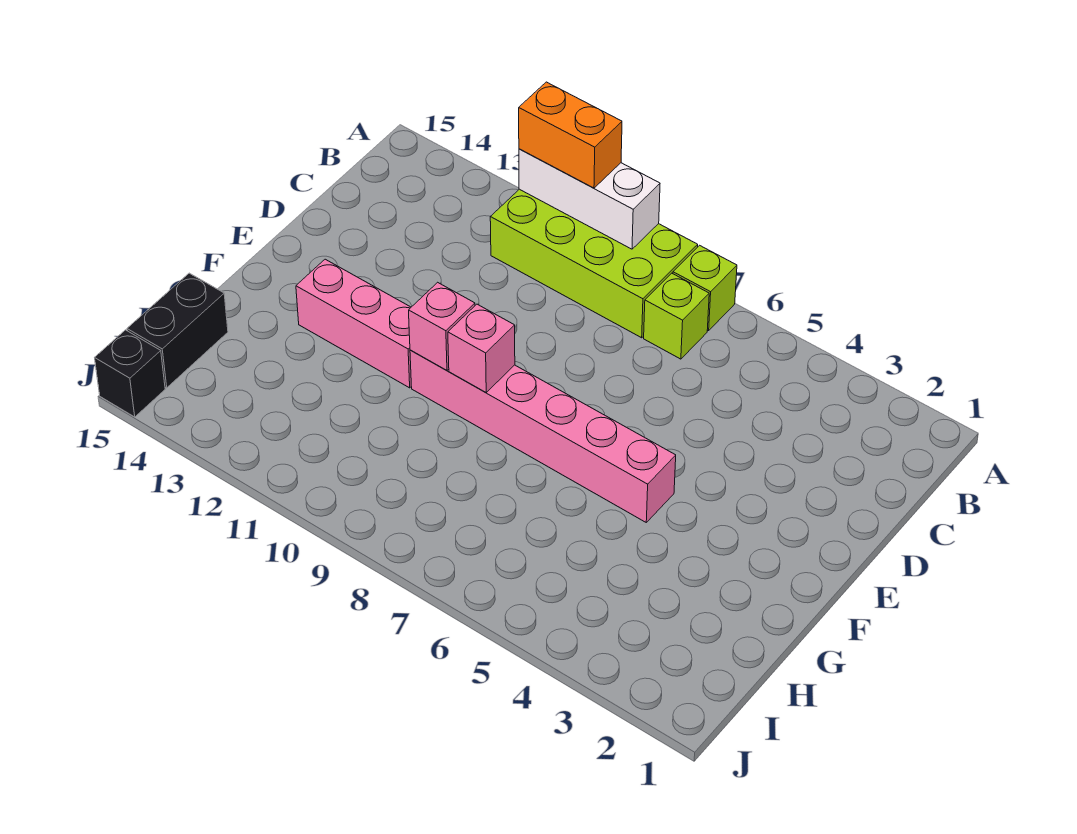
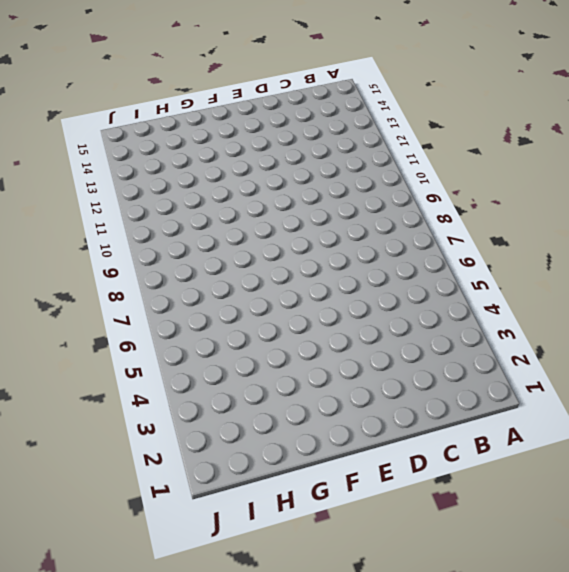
none -> lime brick A7 level 1
none -> lime brick A8:B11 level 1

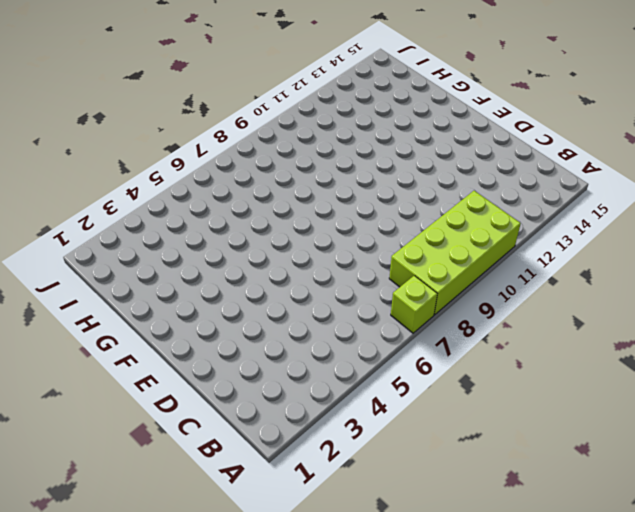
none -> lime brick B7 level 1
none -> pink brick F5:F10 level 1

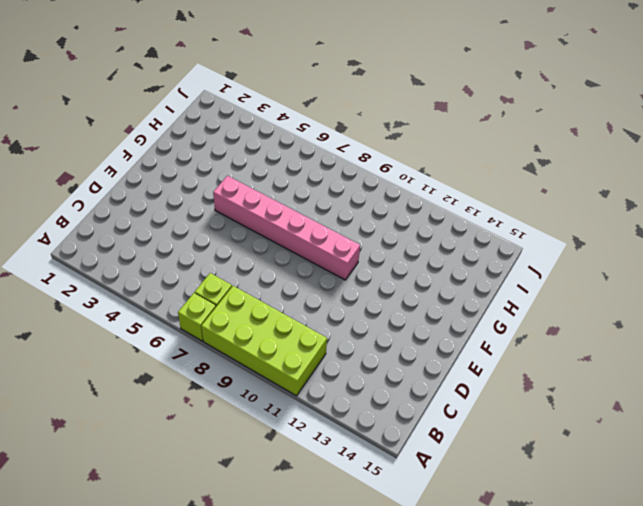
none -> pink brick F11:F13 level 1
none -> black brick H15:I15 level 1

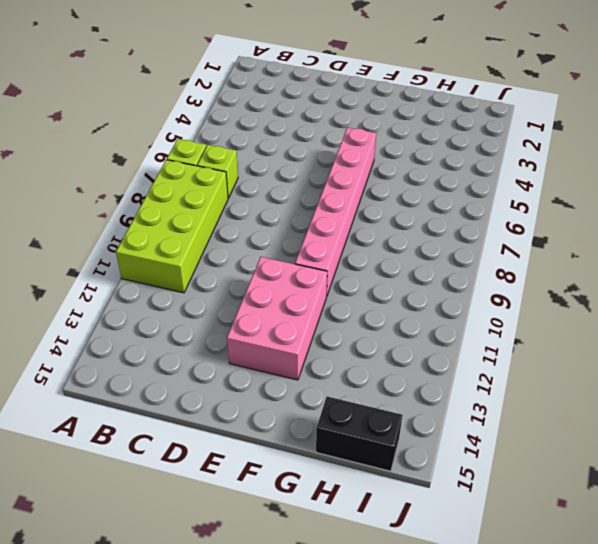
pink brick E11:F13 level 1 -> pink brick F11:F13 level 1
none -> black brick J15 level 1
none -> white brick A9:A11 level 2

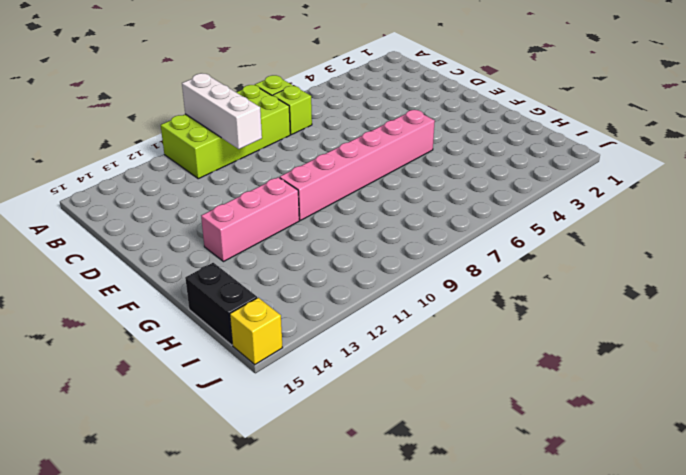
white brick A10:C10 level 2 -> white brick A9:A11 level 2
yellow brick J15 level 1 -> black brick J15 level 1
none -> pink brick F9 level 2
none -> pink brick F10 level 2

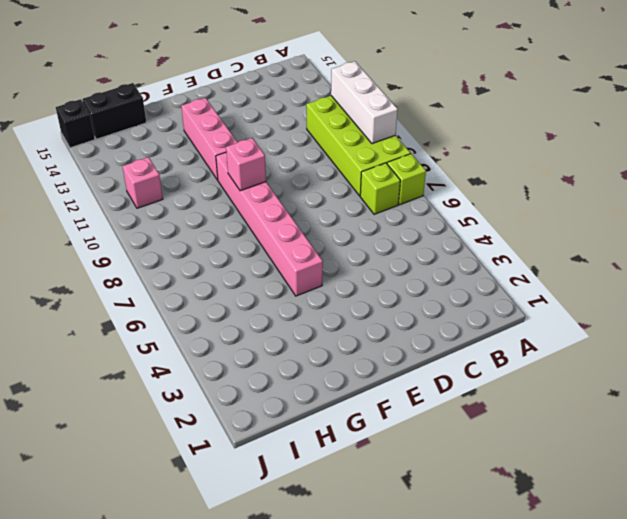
pink brick I11 level 1 -> pink brick F10 level 2
none -> orange brick A10:A11 level 3

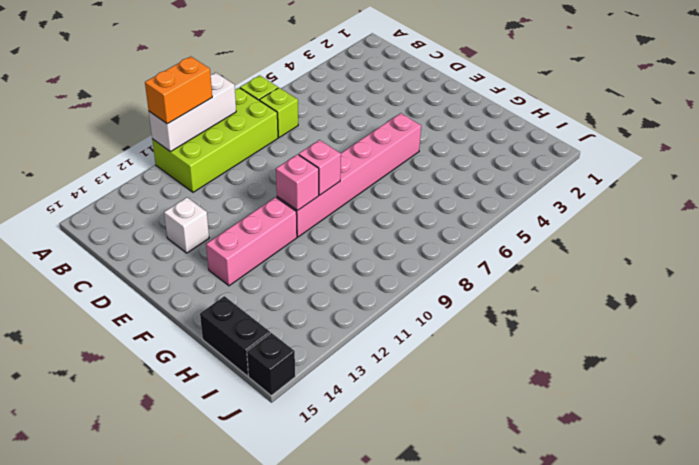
white brick D13 level 1 -> none

